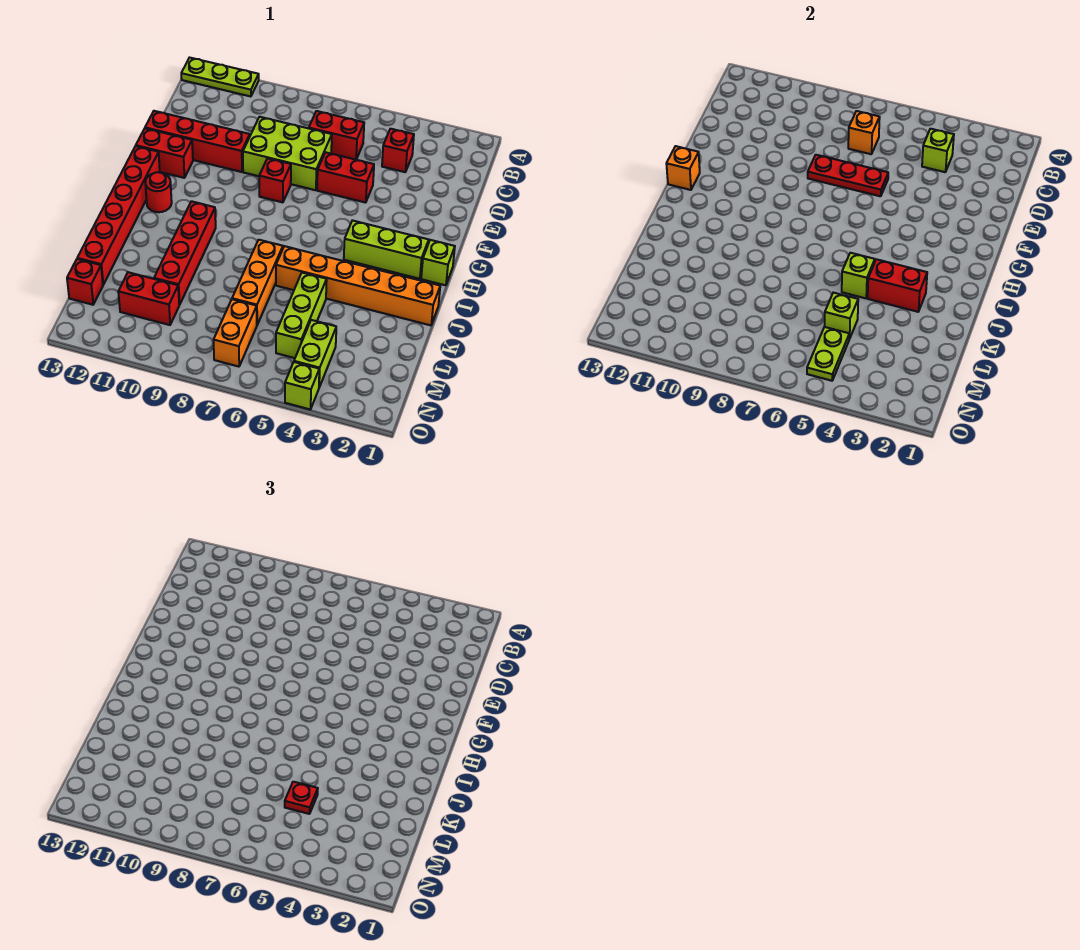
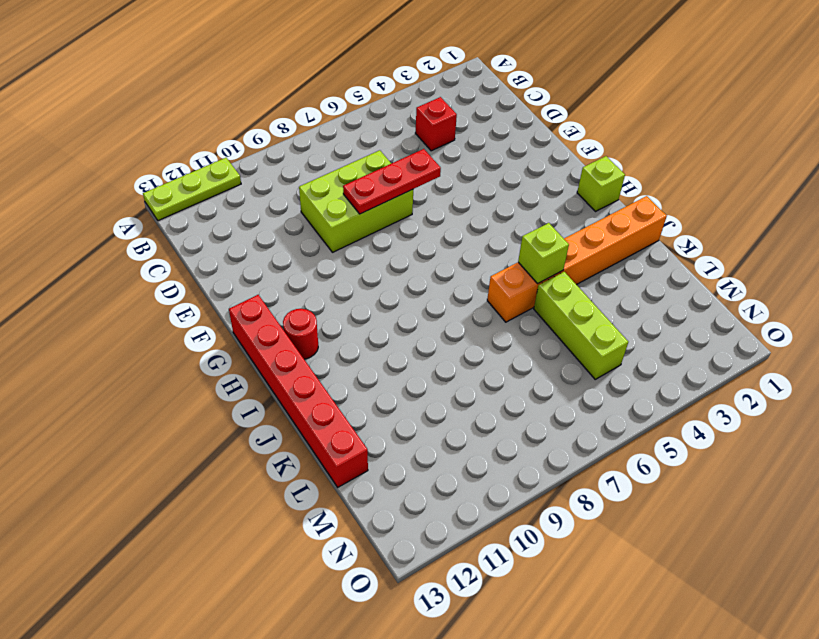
none -> red brick C6:C7 level 1
none -> red brick E5:E6 level 1
none -> red brick E10:E13 level 1
none -> red brick F8 level 1

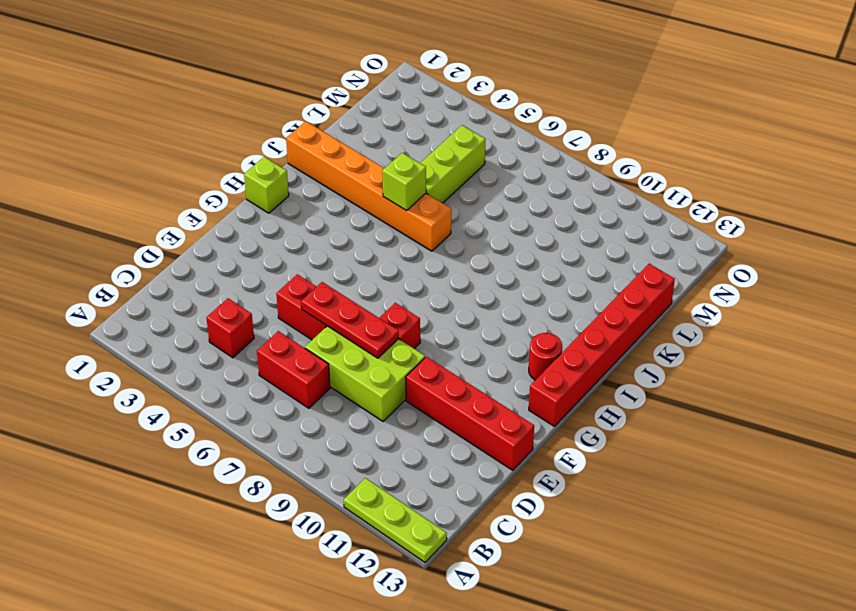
none -> red brick F12:F13 level 1
none -> lime brick H2:H4 level 1
none -> red brick I10:L10 level 1
none -> orange brick J7:L7 level 1

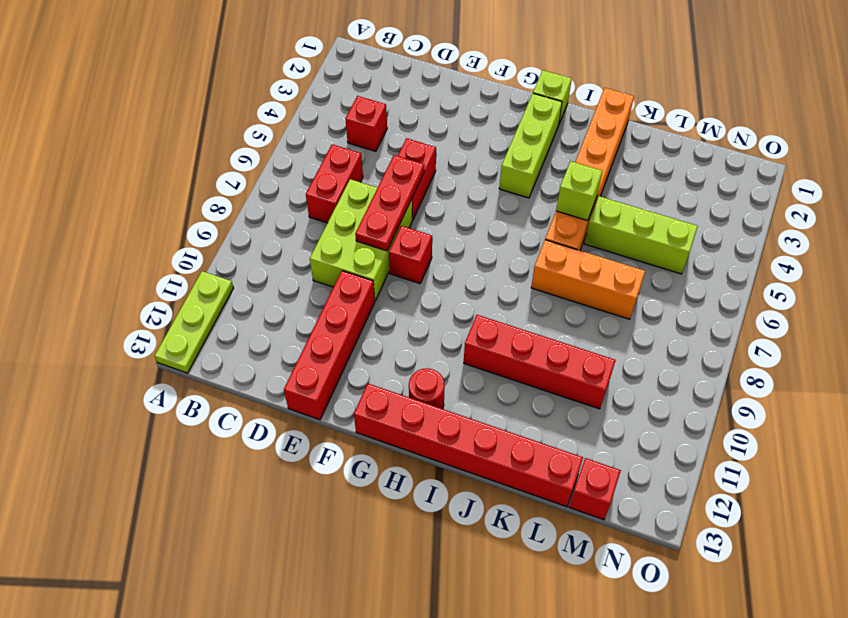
none -> red brick F12:F13 level 1
none -> lime brick M4:N4 level 1
none -> orange brick M7:N7 level 1
none -> red brick M10:M11 level 1

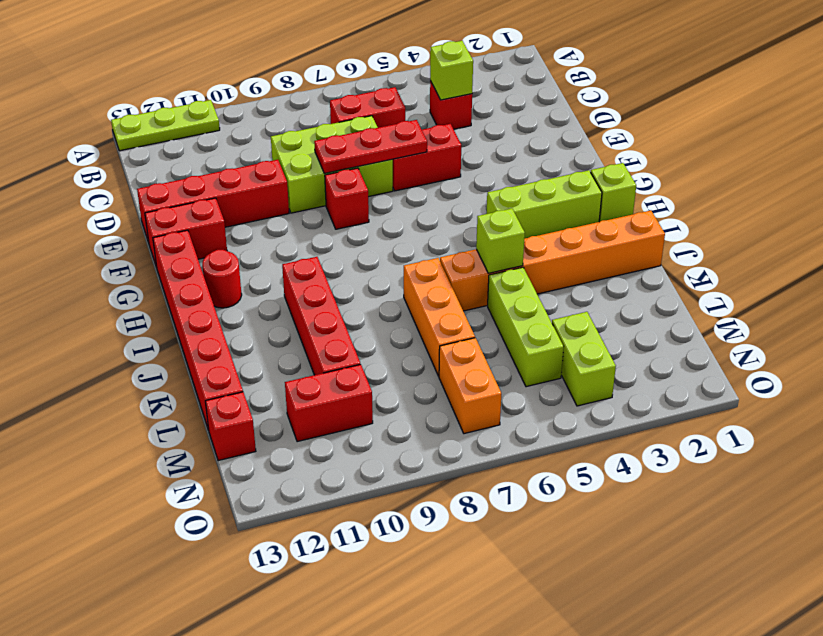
none -> lime brick O4 level 1
none -> orange brick C7 level 2
none -> orange brick G13 level 2
none -> red brick J3:J4 level 2

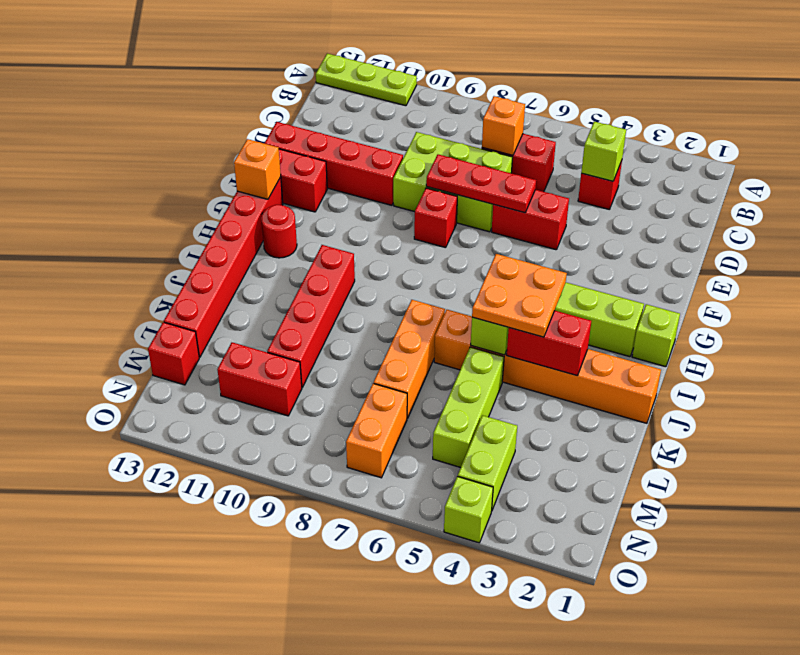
orange plate I4:J5 level 3 -> none
none -> lime brick L5 level 2
none -> lime plate M5:N5 level 2
none -> red plate L5 level 3

